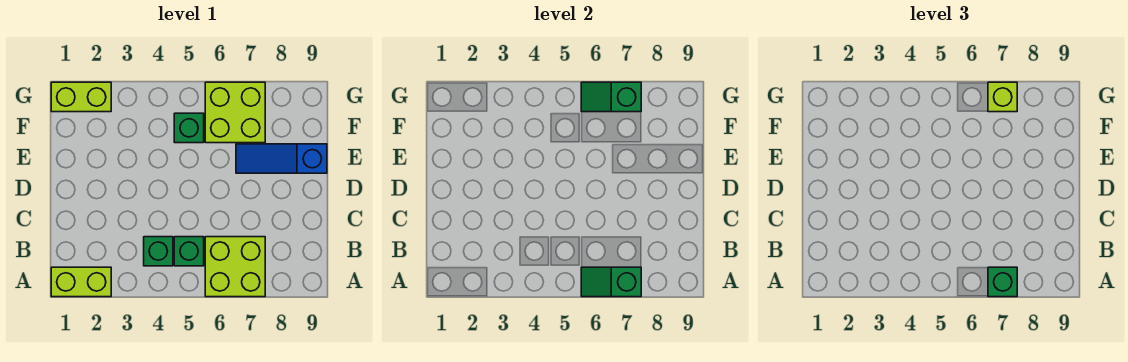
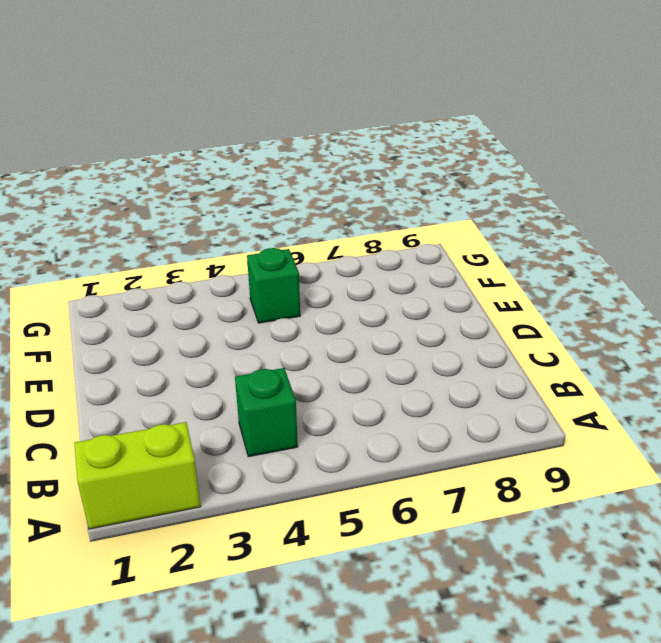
none -> lime brick A6:B7 level 1
none -> green brick B5 level 1
none -> blue slope E7:E9 level 1 top 9

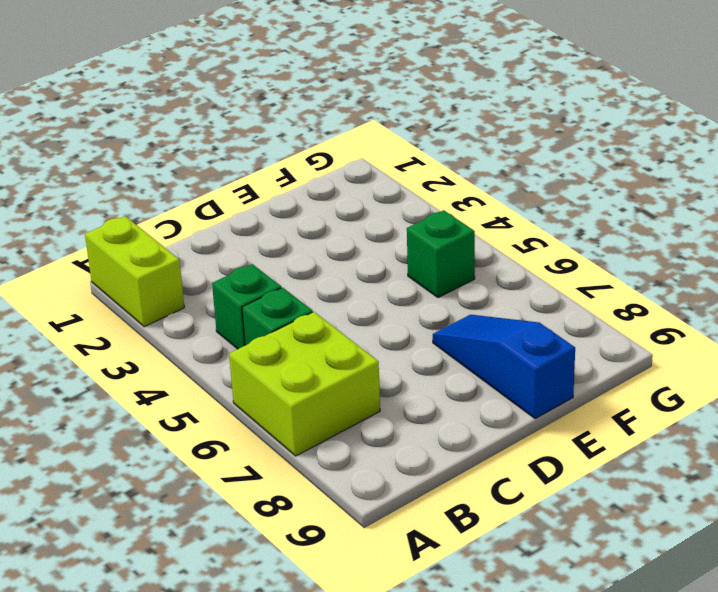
none -> lime brick F6:G7 level 1
none -> lime brick G1:G2 level 1
none -> green slope A6:A7 level 2 top 7

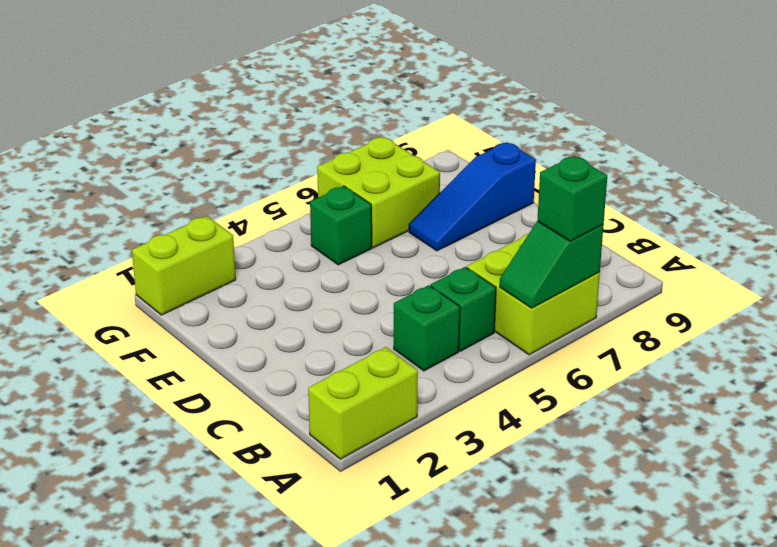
none -> green slope G6:G7 level 2 top 7
none -> lime brick G7 level 3

